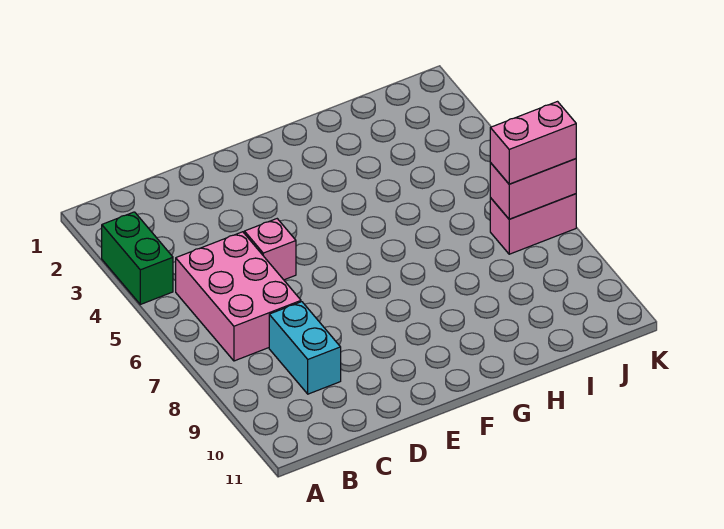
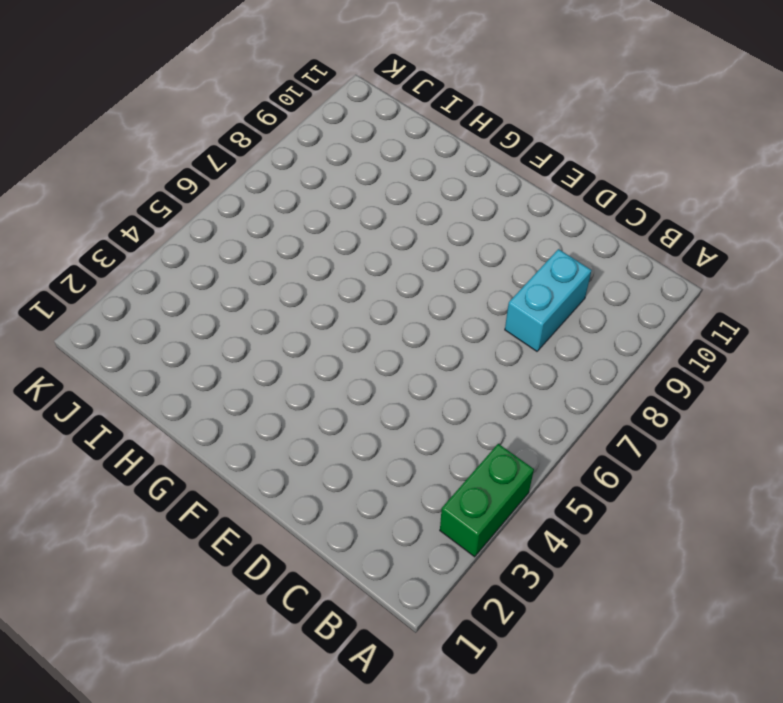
none -> pink brick B5:C7 level 1
none -> pink brick D5 level 1

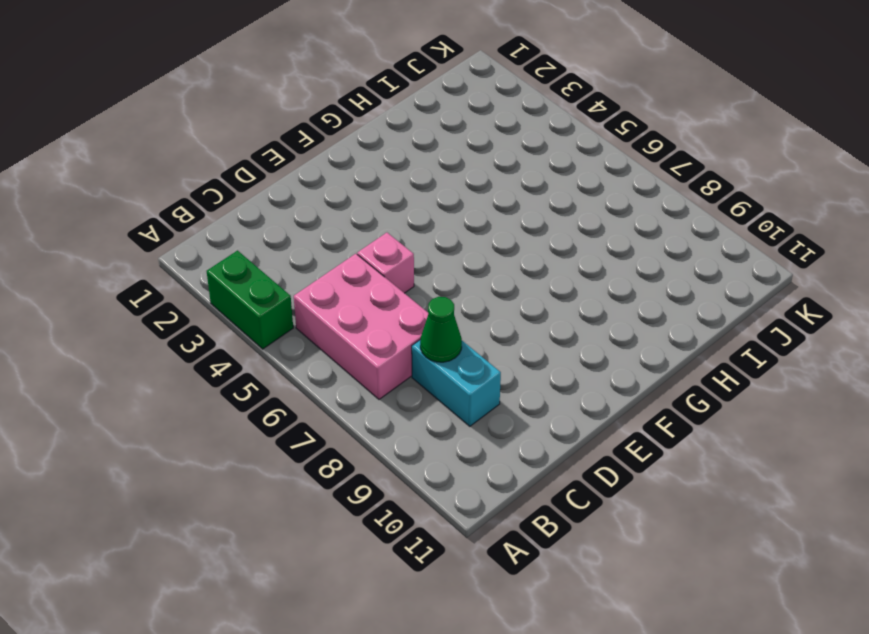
green cone C8 level 2 -> none
none -> pink brick J7:K7 level 1
none -> pink brick J7:K7 level 2

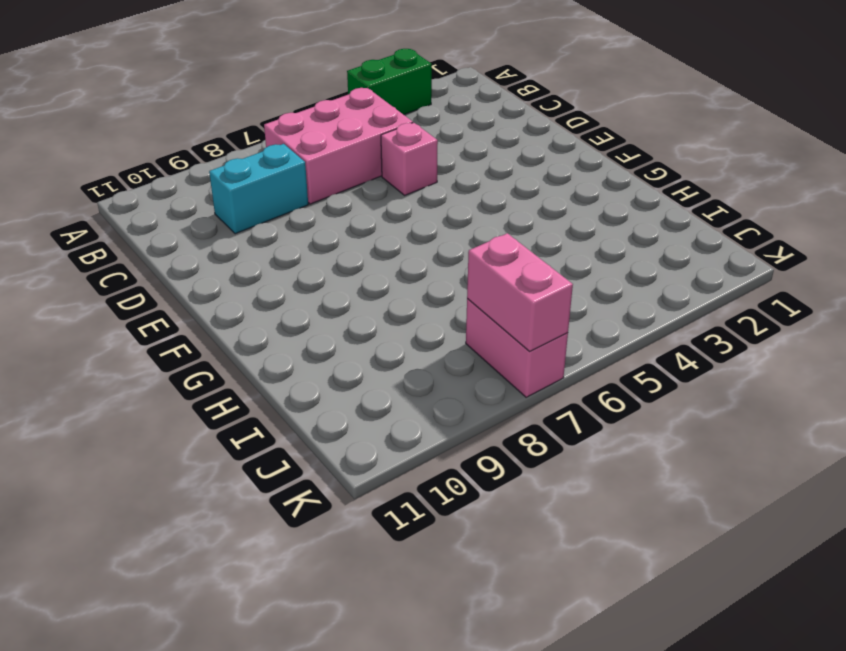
none -> pink brick J7:K7 level 3

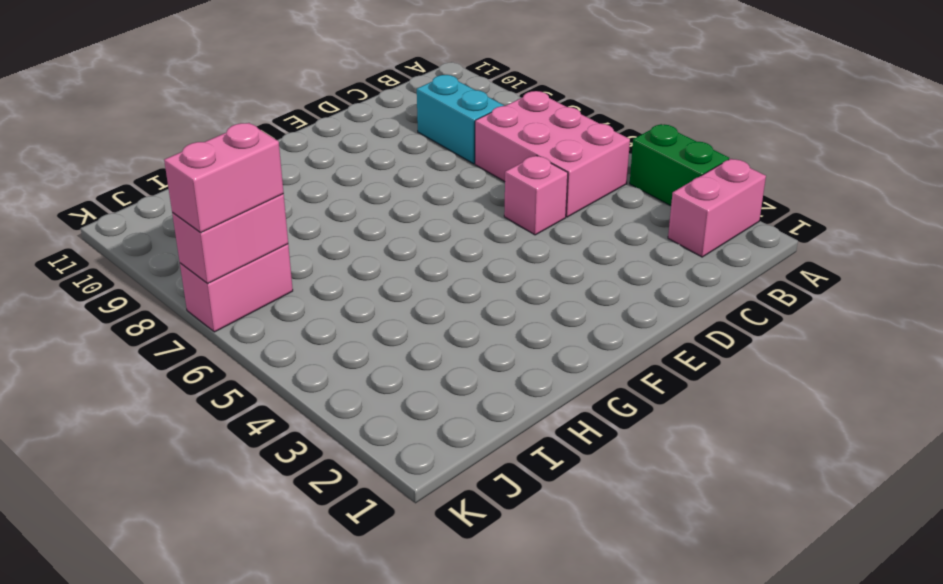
pink brick A2:B2 level 1 -> none

